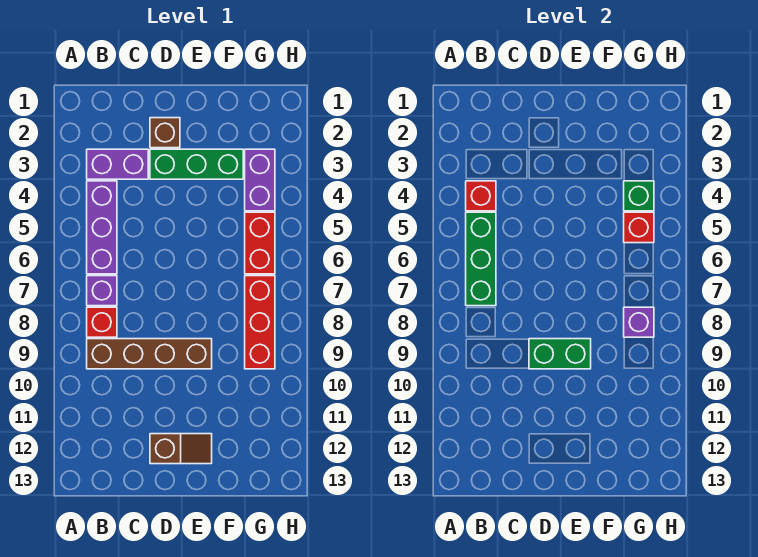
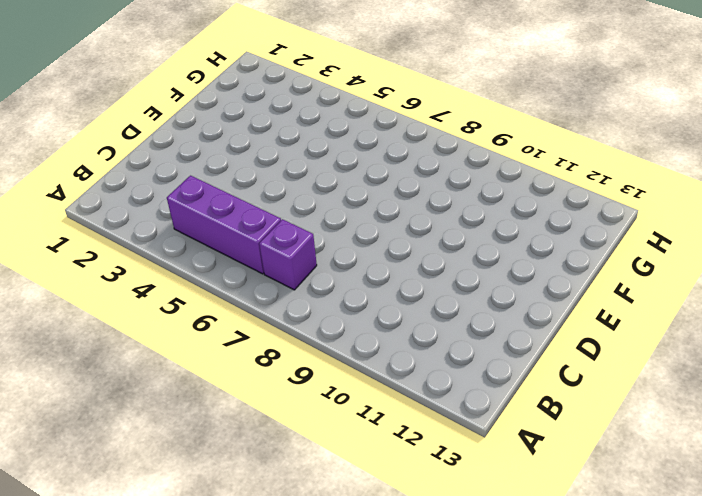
none -> purple brick B3:C3 level 1
none -> red brick B8 level 1
none -> brown brick B9:E9 level 1

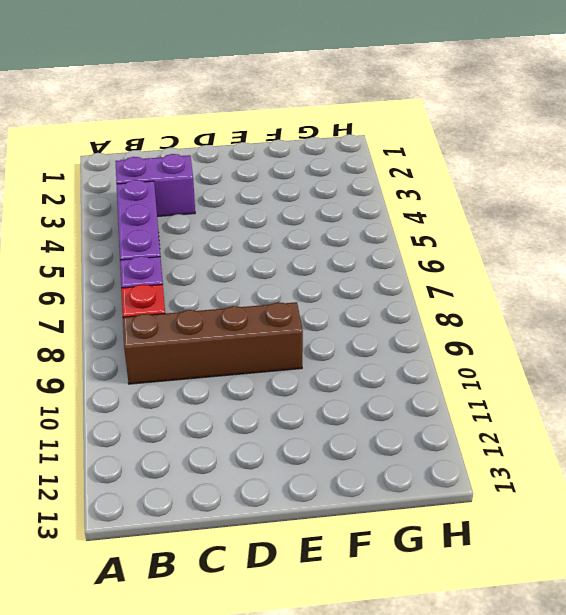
none -> brown brick D2 level 1
none -> green brick D3:F3 level 1
none -> brown slope D12:E12 level 1 top D

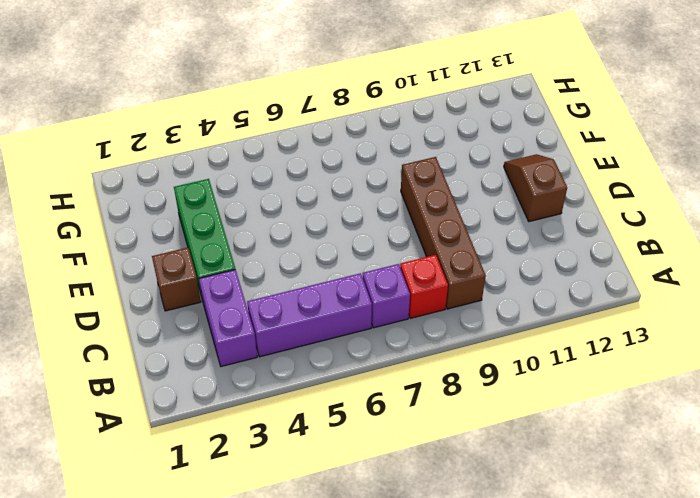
none -> purple brick G3:G4 level 1
none -> red brick G5:G6 level 1
none -> red brick G7:G9 level 1

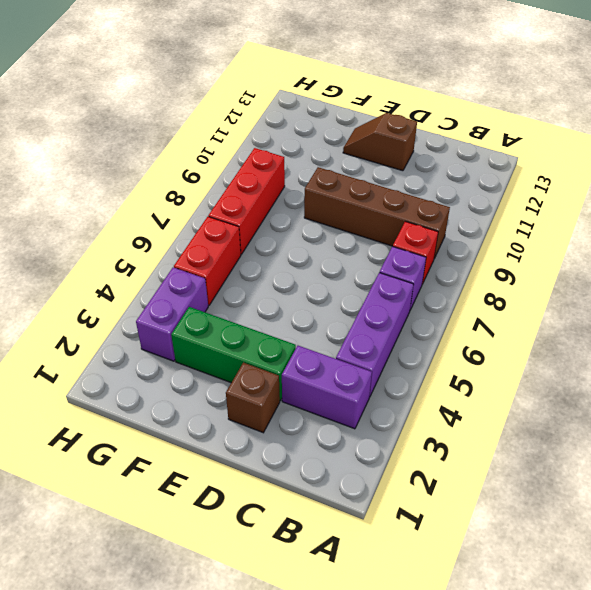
none -> red brick B4 level 2
none -> green brick B5:B7 level 2
none -> green brick D9:E9 level 2

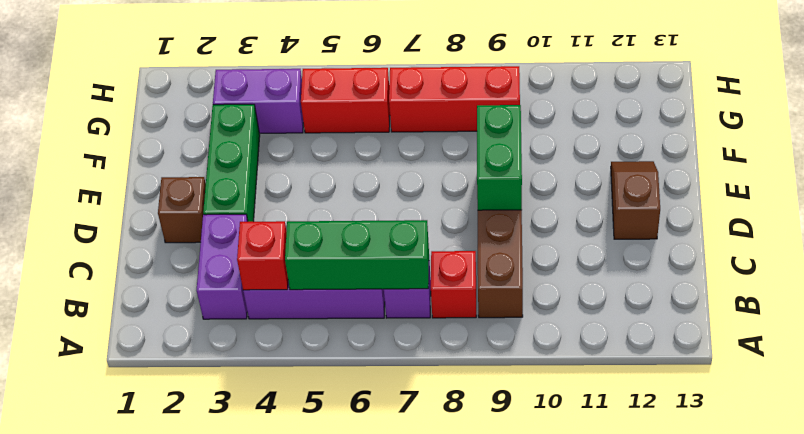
none -> green brick G4 level 2
none -> red brick G5 level 2
none -> purple brick G8 level 2

